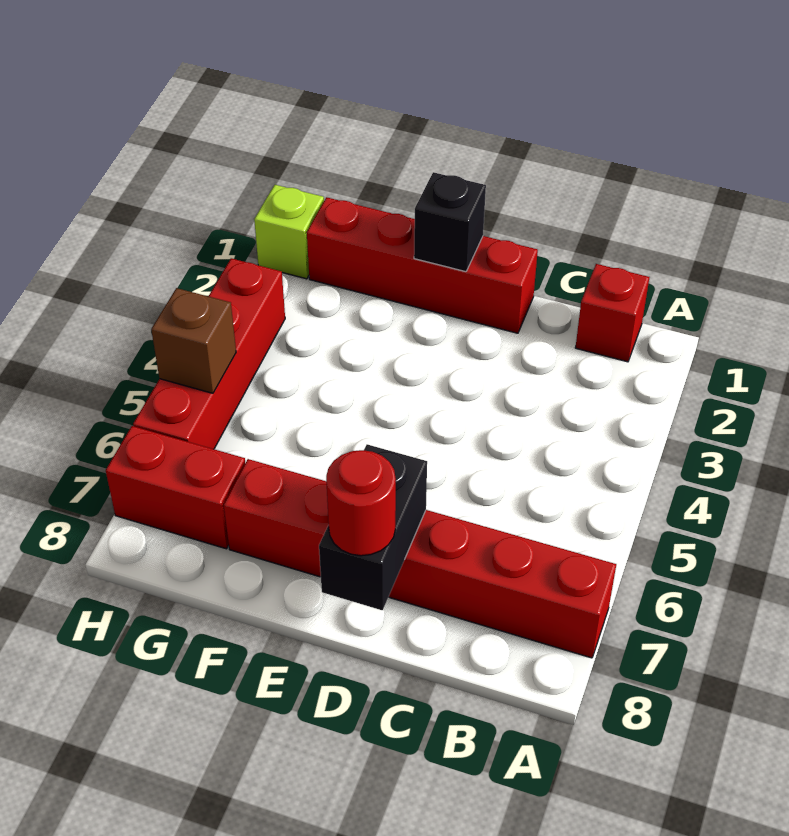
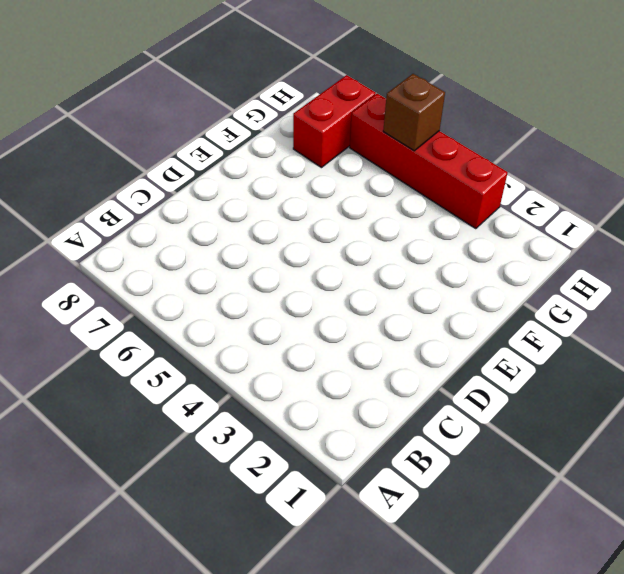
none -> red brick A7:F7 level 1
none -> red brick B1 level 1

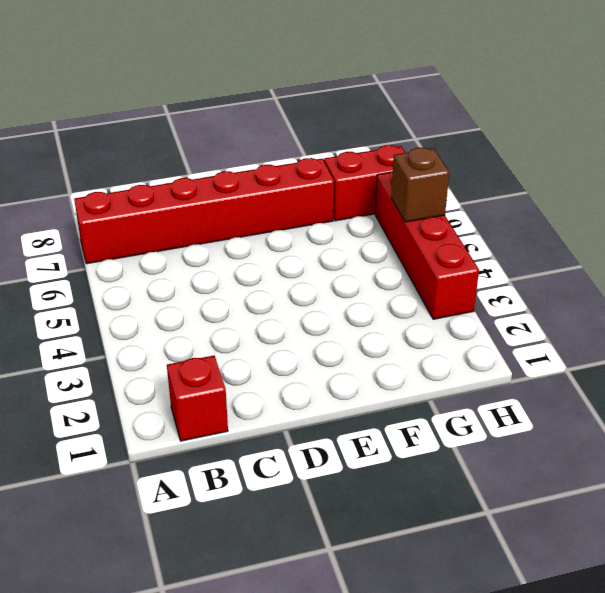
none -> red brick D1:G1 level 1
none -> lime brick H1 level 1

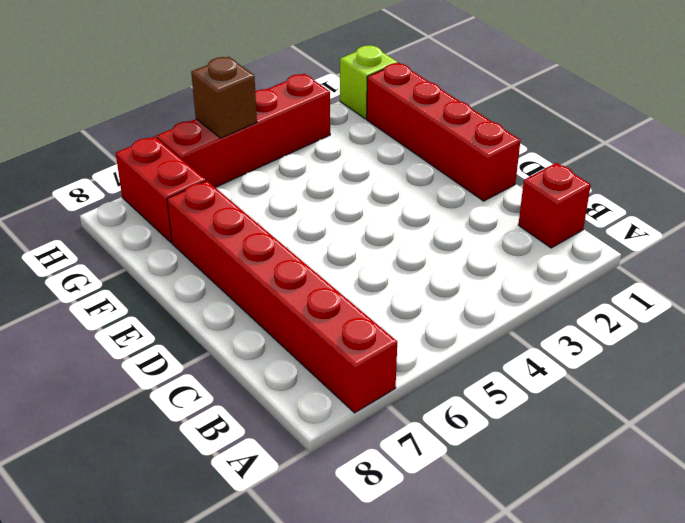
none -> black brick D7:D8 level 2
none -> black brick E1 level 2

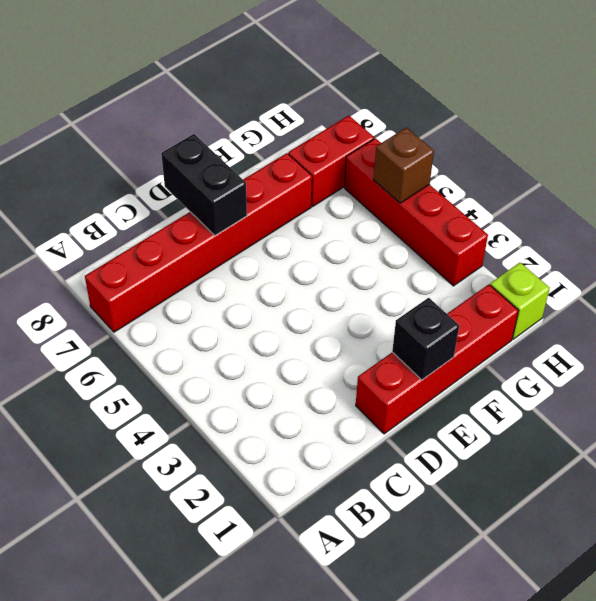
none -> red brick B1 level 1
none -> red round brick D8 level 3

